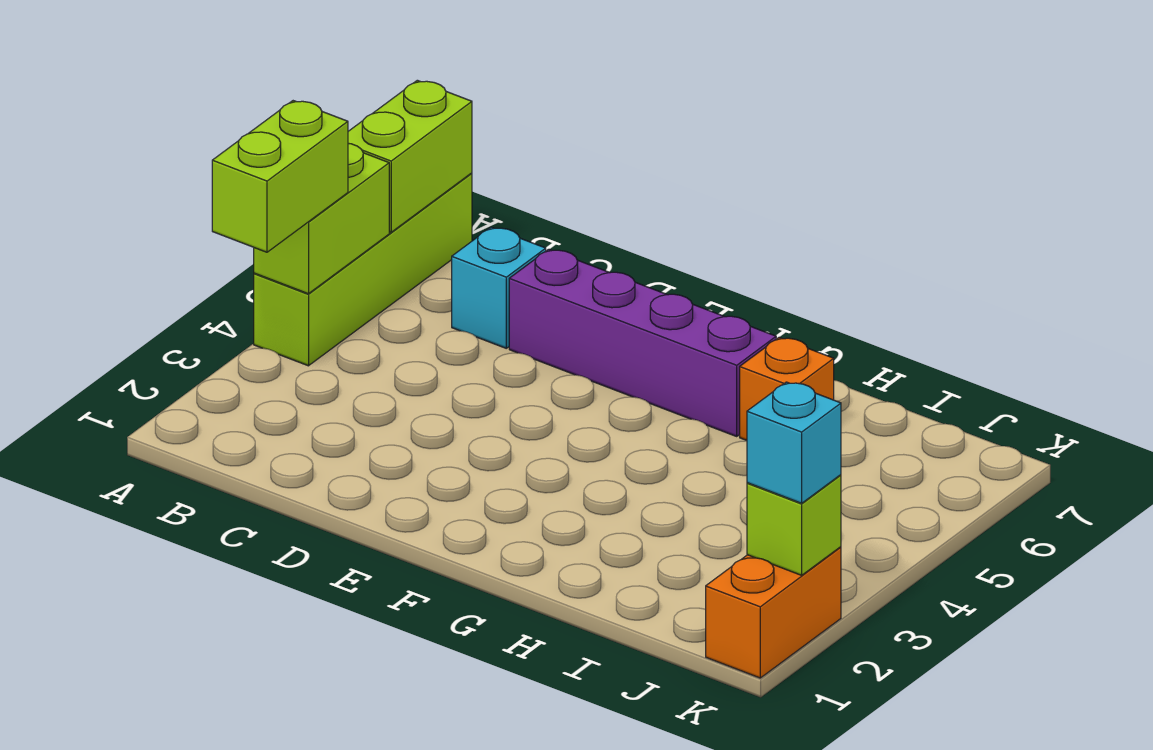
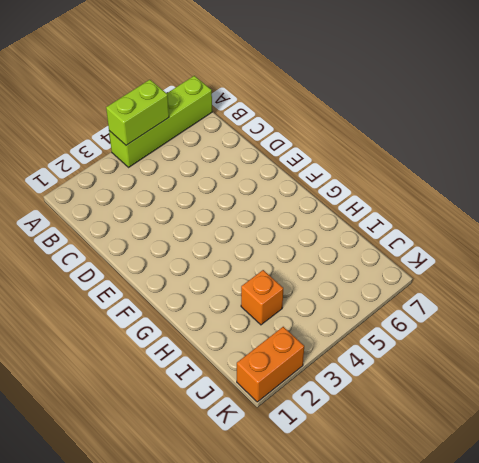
orange brick I3 level 1 -> orange brick H6 level 1
none -> cyan brick C6 level 1
none -> purple brick D6:G6 level 1

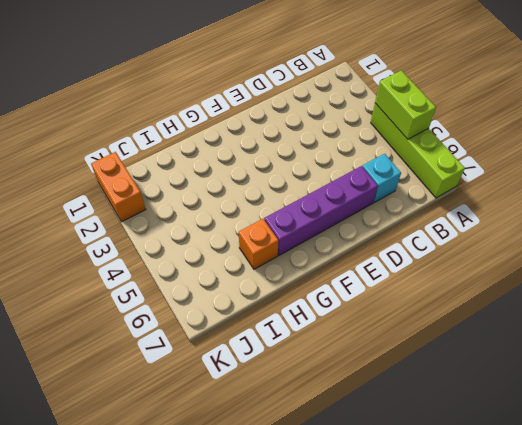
none -> lime brick A6:A7 level 2
none -> lime brick K2 level 2

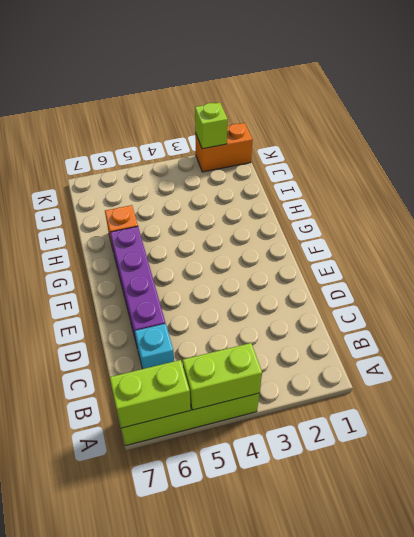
none -> lime brick A3:A4 level 3
none -> cyan brick K2 level 3

